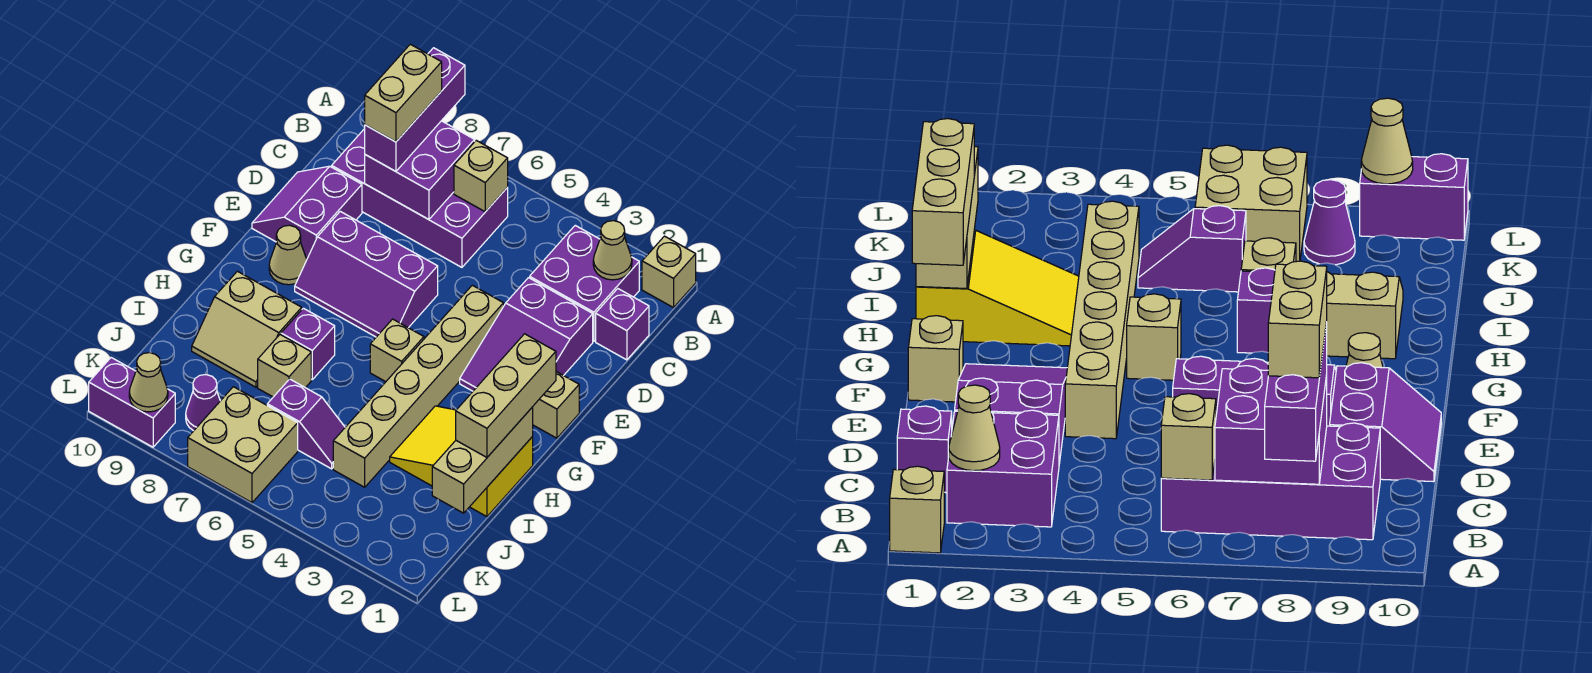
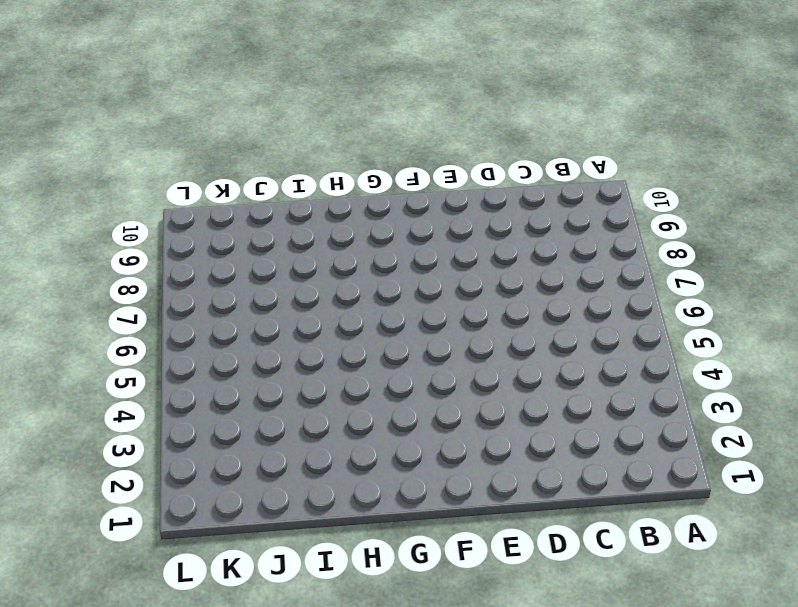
none -> tan brick A1 level 1
none -> purple brick B2:C3 level 1
none -> purple brick B6:C9 level 1

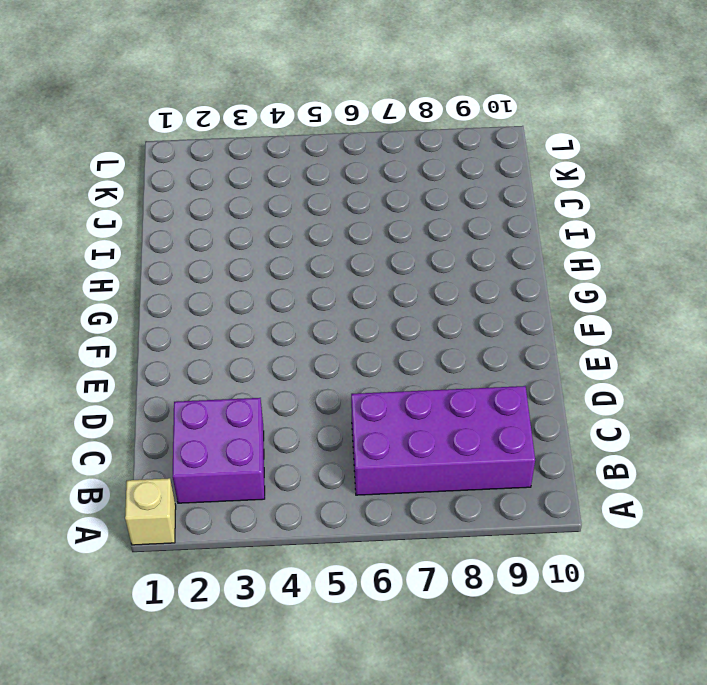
none -> purple brick C1 level 1
none -> purple slope D2:F3 level 1 top D
none -> purple slope D9:E10 level 1 top 9

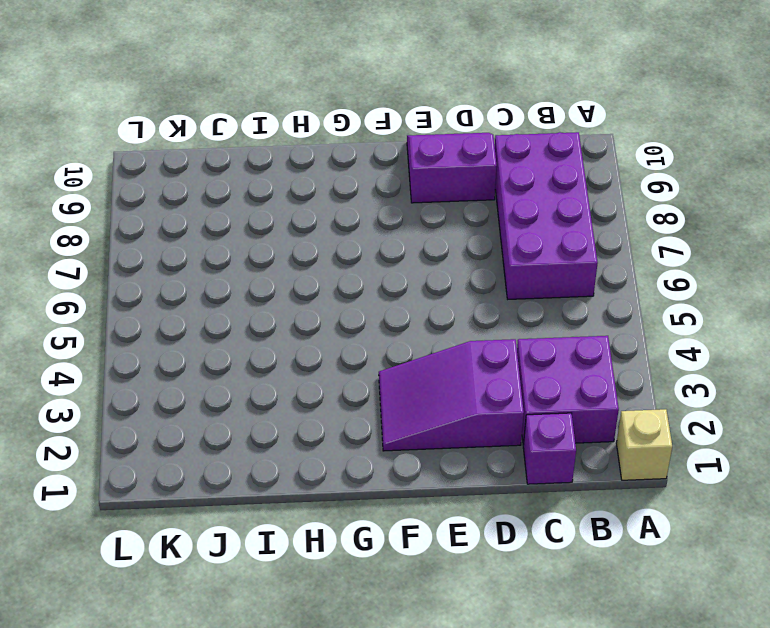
none -> tan brick E4:J4 level 1
none -> purple slope E6:F8 level 1 top E
none -> tan brick F1 level 1

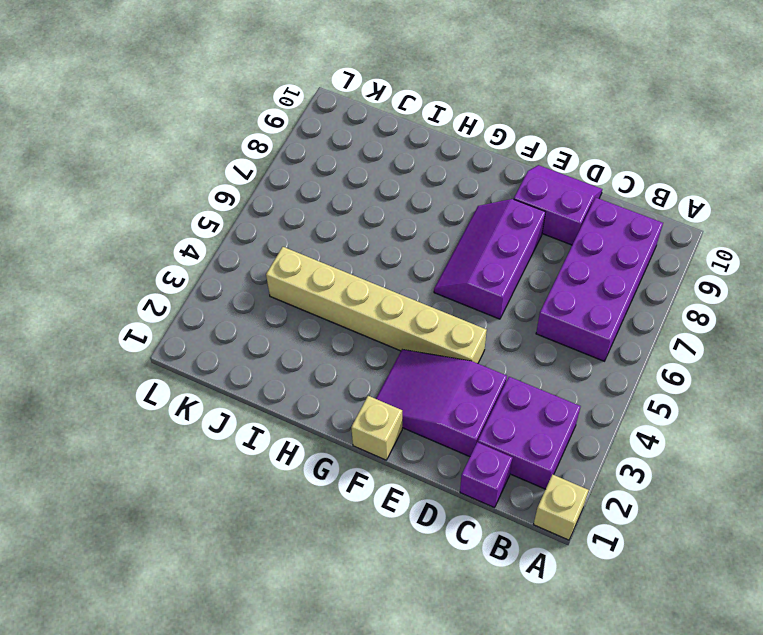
none -> tan cone F9 level 1
none -> tan brick G5 level 1
none -> yellow slope H1:I3 level 1 top 1

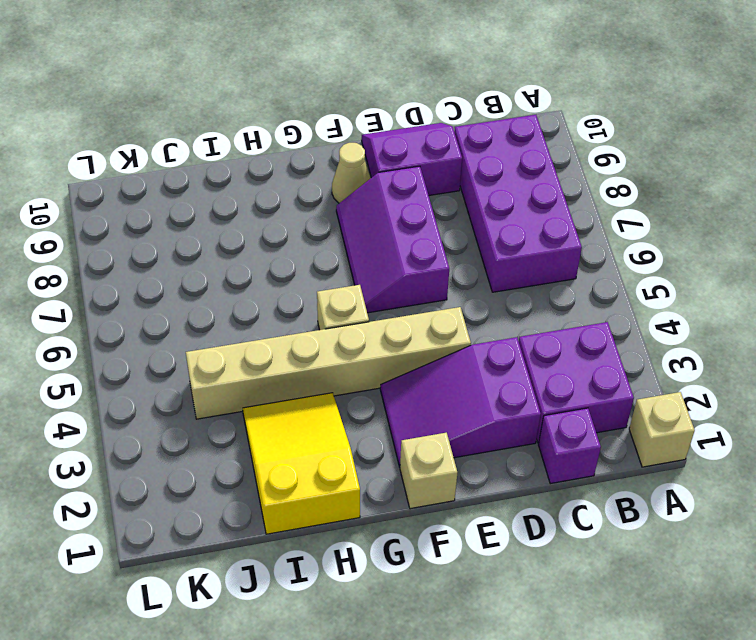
none -> purple brick H7 level 1
none -> tan slope H8:I9 level 1 top H
none -> tan brick I7 level 1

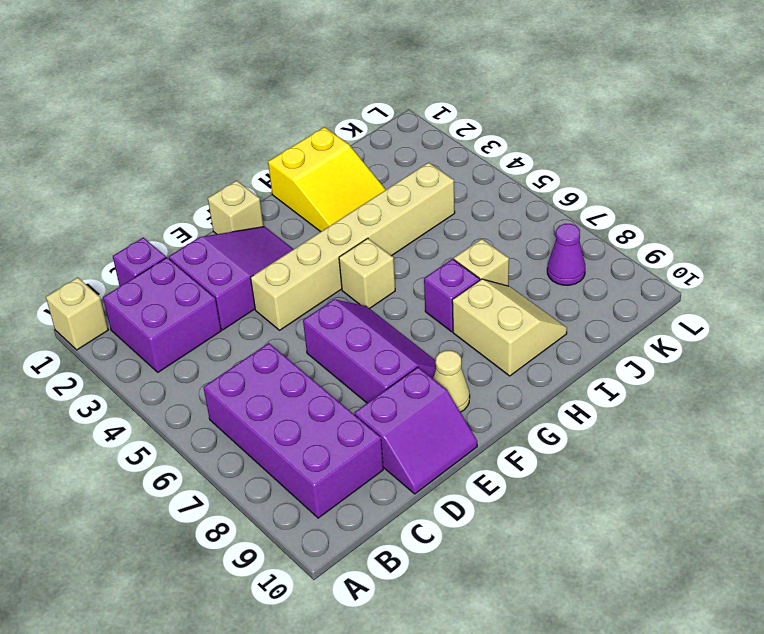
none -> purple slope J5:J6 level 1 top 6
none -> tan brick K6:L7 level 1
none -> purple brick L9:L10 level 1

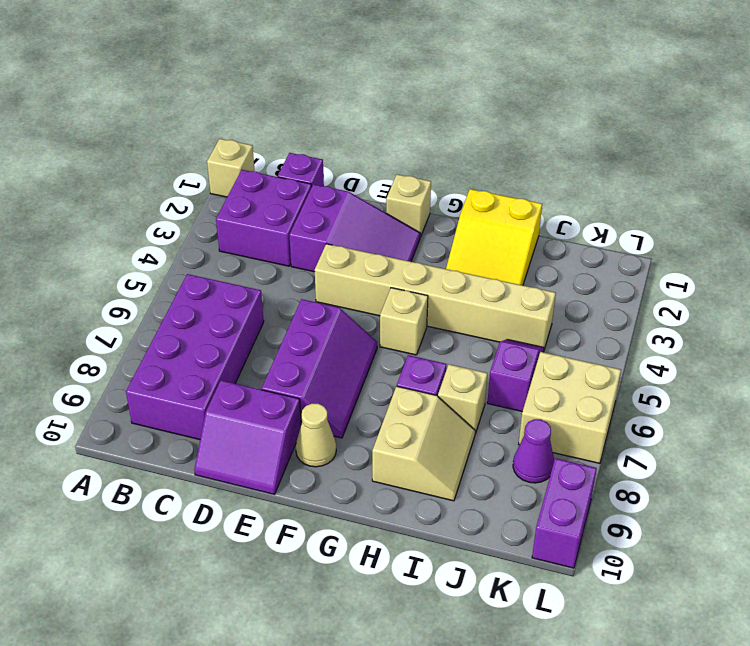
none -> tan cone B2 level 2
none -> tan brick B6 level 2
none -> purple brick B7:C8 level 2

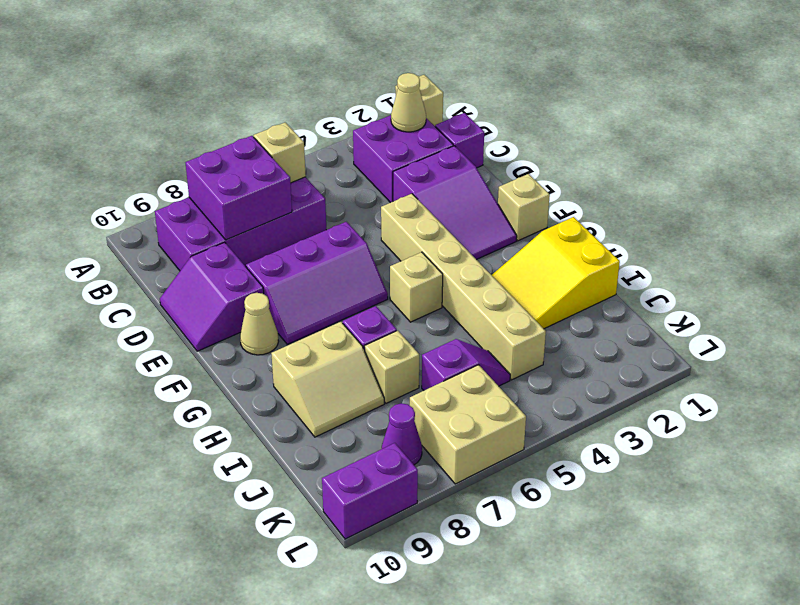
none -> tan brick H1:J1 level 2
none -> tan cone L9 level 2
none -> purple brick A8:C8 level 3

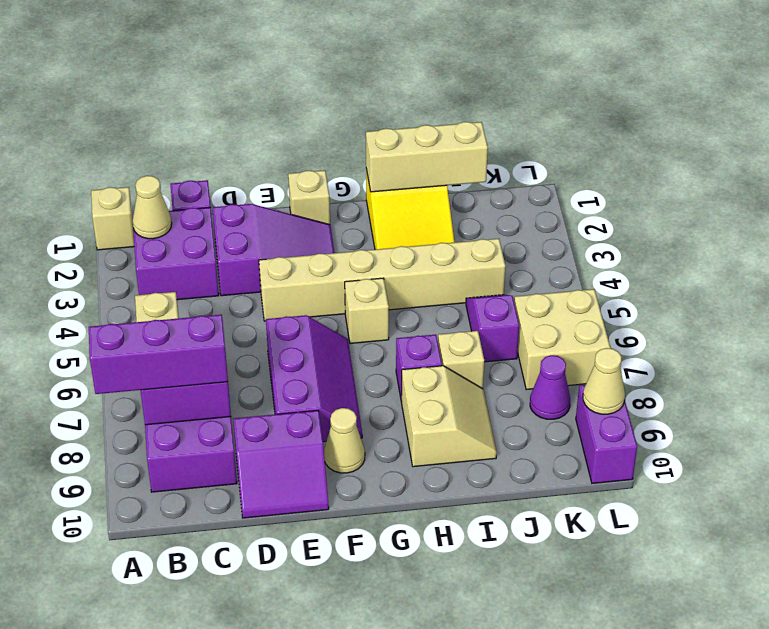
none -> tan brick G1:I1 level 3
none -> tan brick B8:C8 level 4

